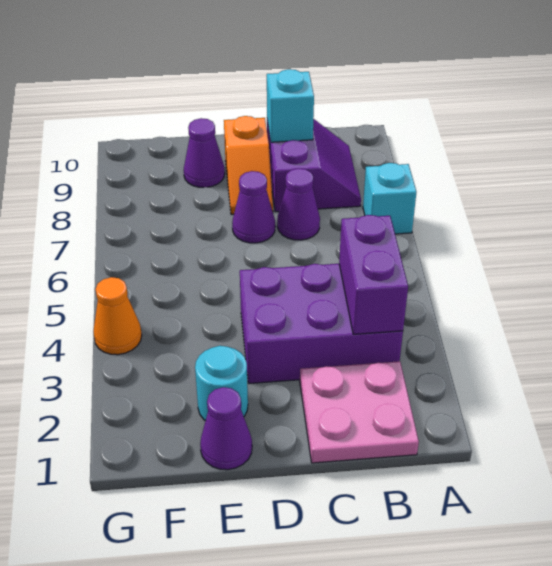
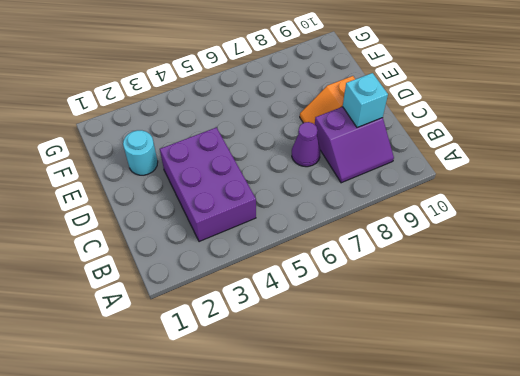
none -> cyan brick A7 level 1
none -> pink plate B1:C2 level 1
none -> purple cone D7 level 1

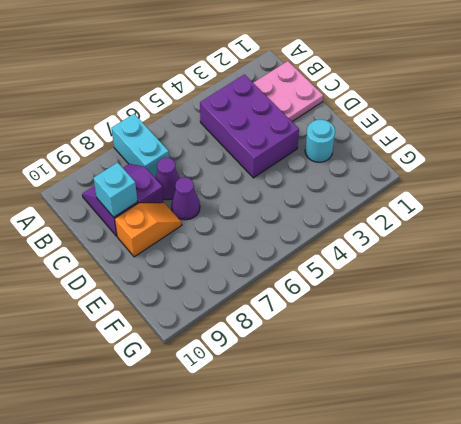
cyan brick A7:B7 level 1 -> cyan brick A7 level 1
none -> purple cone E1 level 1
none -> purple cone E9 level 1
none -> orange cone G4 level 1

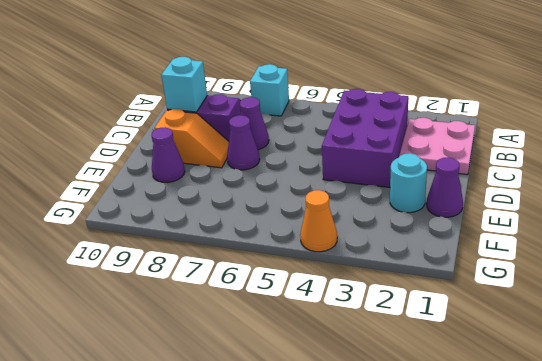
none -> purple brick B3:B4 level 2

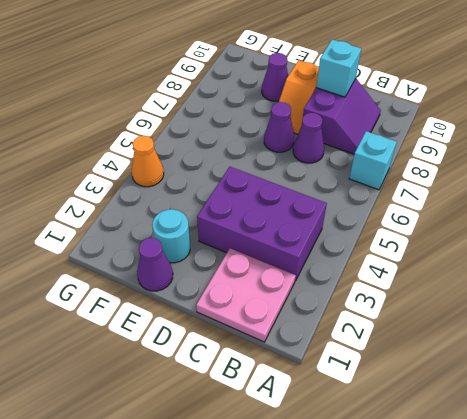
none -> purple brick B3:B4 level 2

